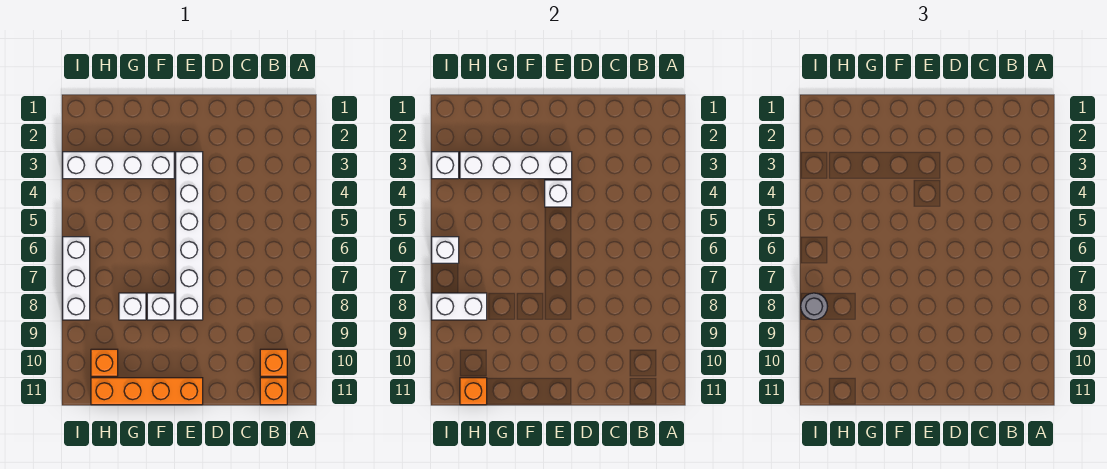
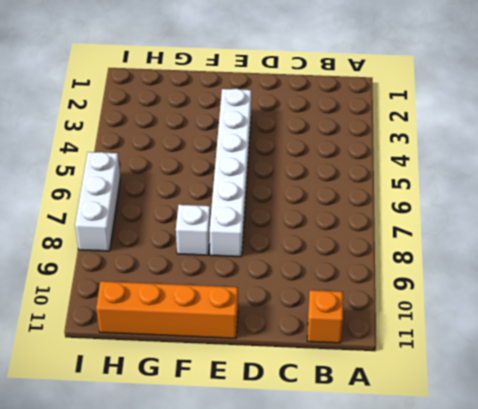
none -> orange brick B10 level 1
none -> white brick F3:I3 level 1
none -> white brick G8 level 1

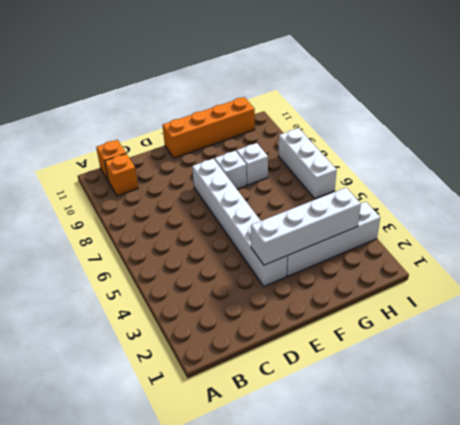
none -> orange brick H10 level 1
none -> white brick E4 level 2
none -> white brick H8:I8 level 2

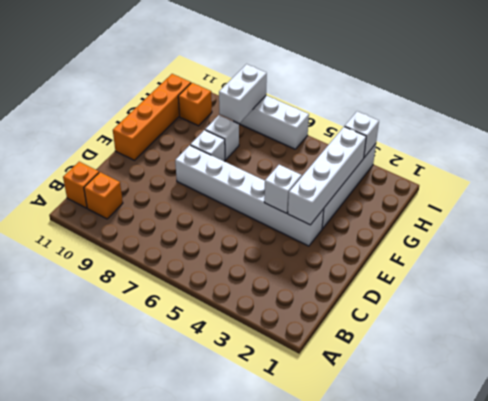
none -> orange brick H11 level 2
none -> white brick I6 level 2
none -> grey round brick I8 level 3

